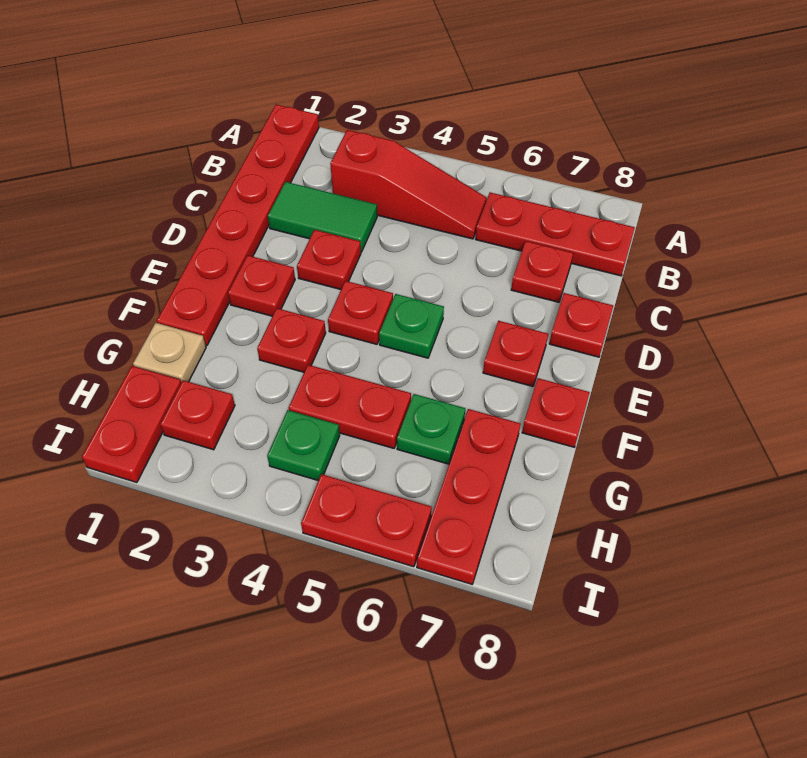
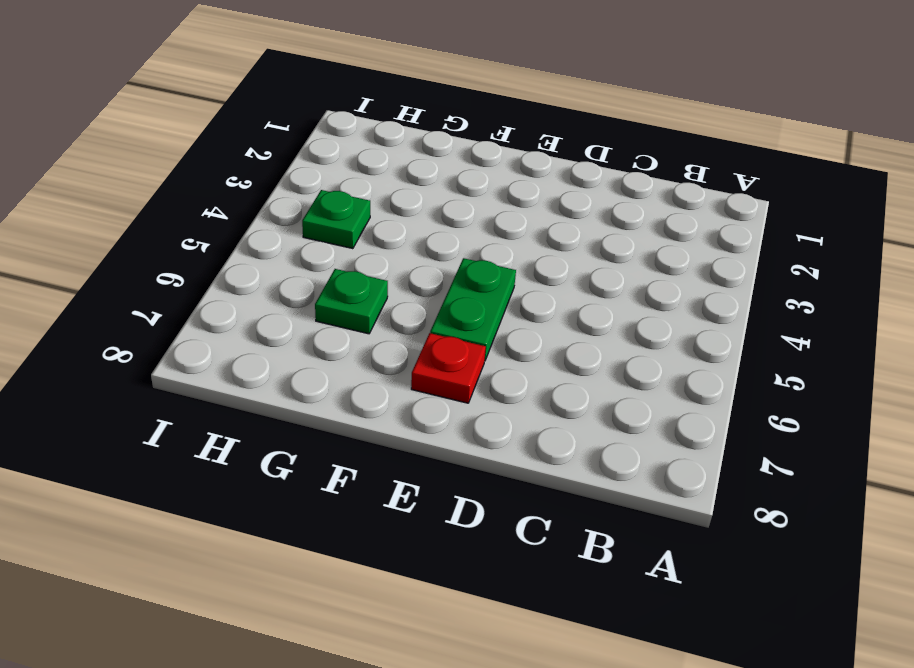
green plate E5:E6 level 1 -> green plate E5 level 1
none -> red plate A1:F1 level 1
none -> red slope B3:B5 level 1 top 3
none -> red plate B6:B8 level 1

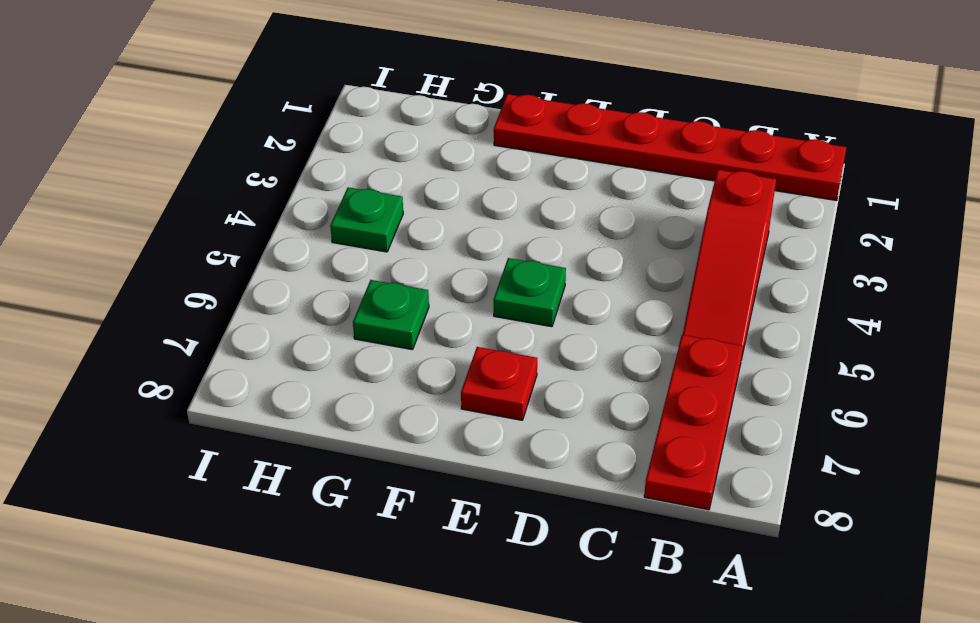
none -> green tile C2:C3 level 1
none -> red plate C7 level 1
none -> red plate D3 level 1

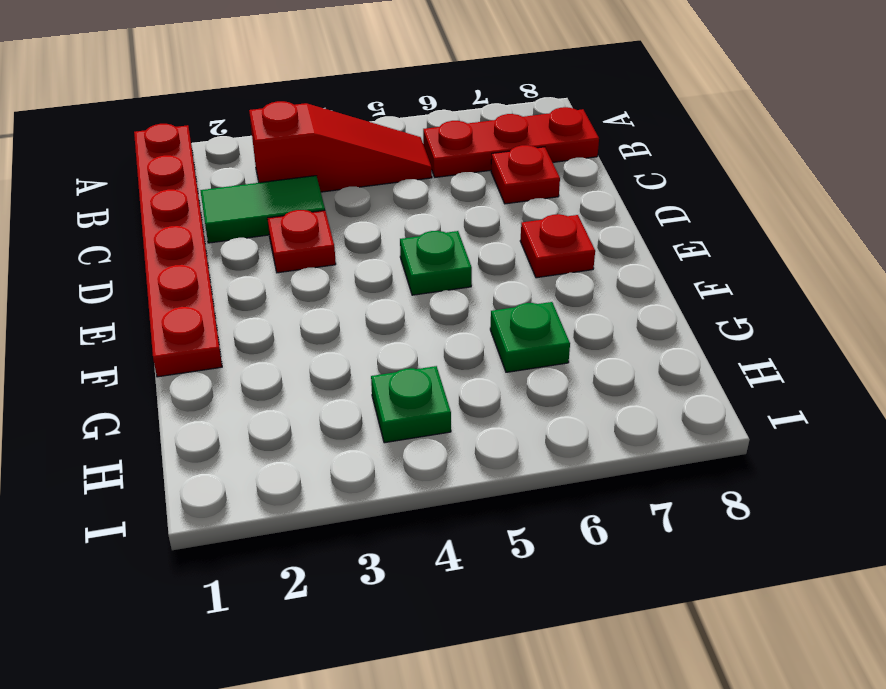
none -> red plate D8 level 1
none -> red plate E2 level 1
none -> red plate E4 level 1

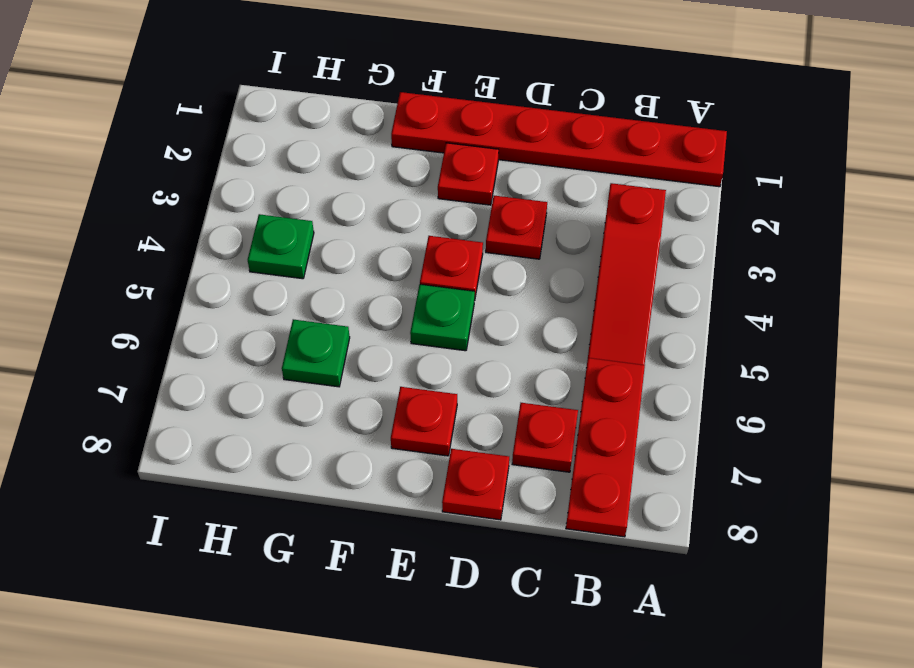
none -> green tile C2:C3 level 1
none -> red plate F3 level 1
none -> red plate F8 level 1

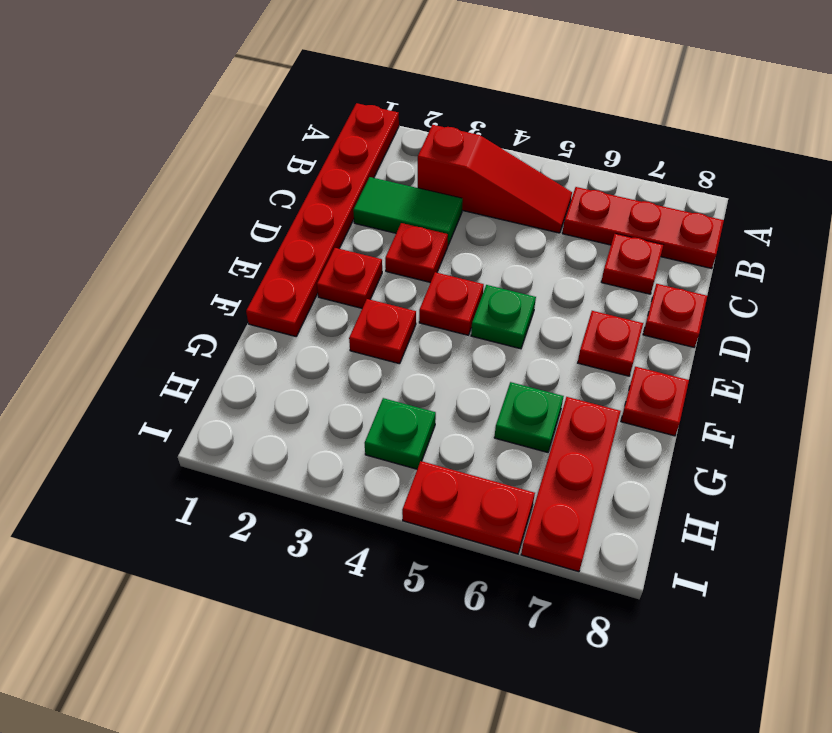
none -> tan plate G1 level 1
none -> red plate G4:G5 level 1
none -> red plate H1:I1 level 1

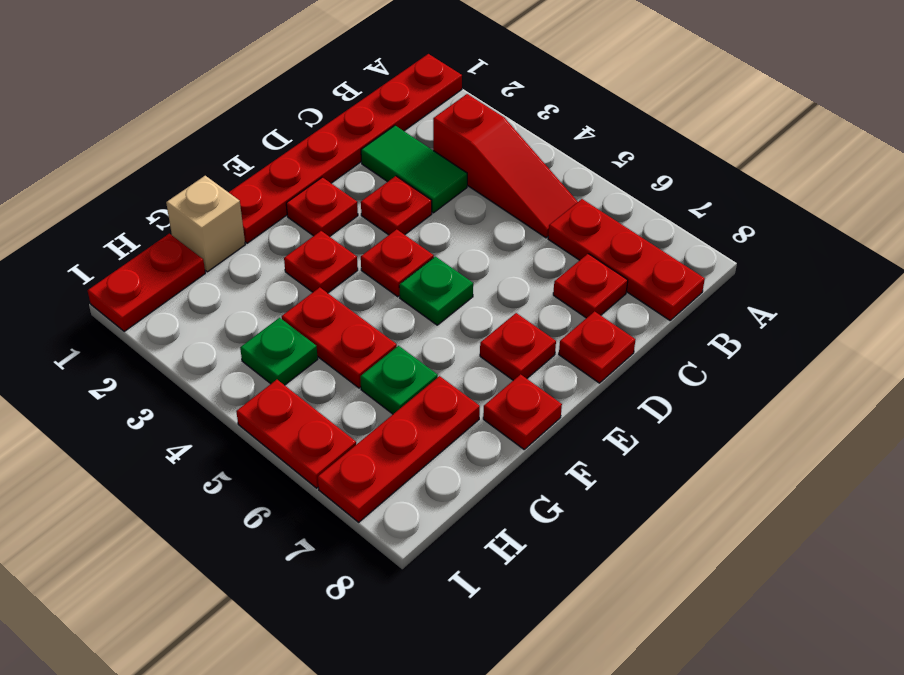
tan brick G1 level 1 -> tan plate G1 level 1
none -> red plate H2 level 1

